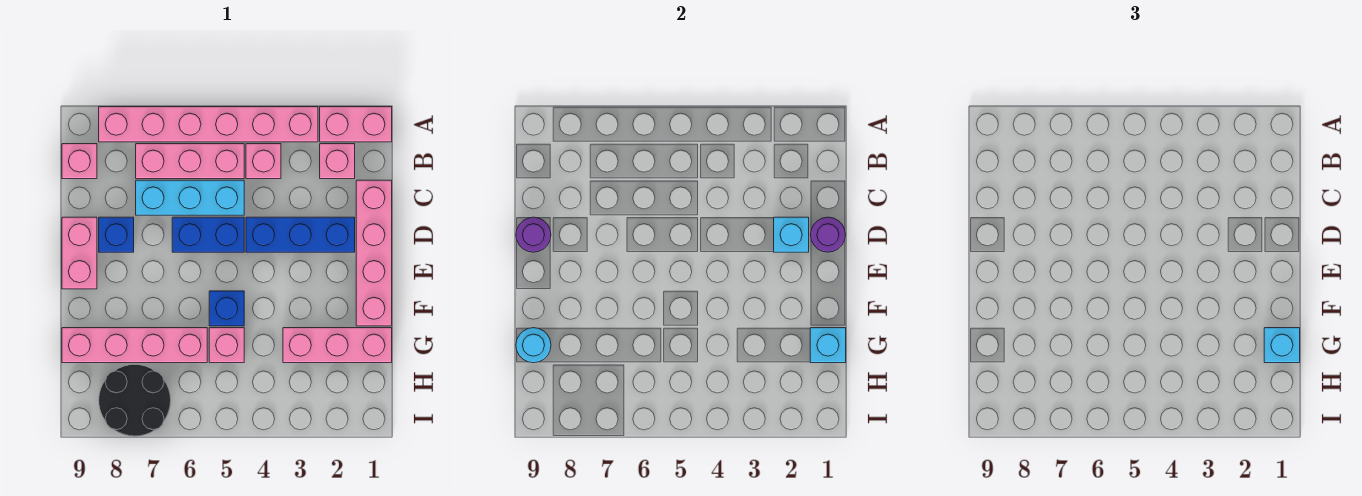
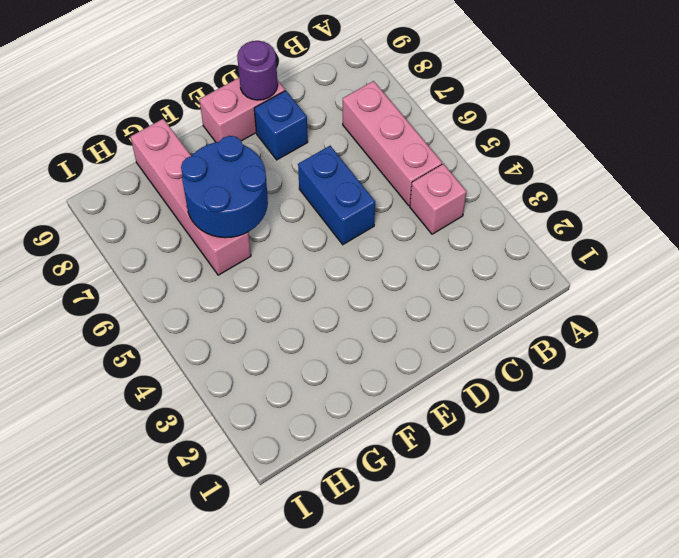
blue round brick F6:G7 level 2 -> none
none -> pink brick A1:A2 level 1
none -> pink brick A3:A8 level 1
none -> pink brick B2 level 1

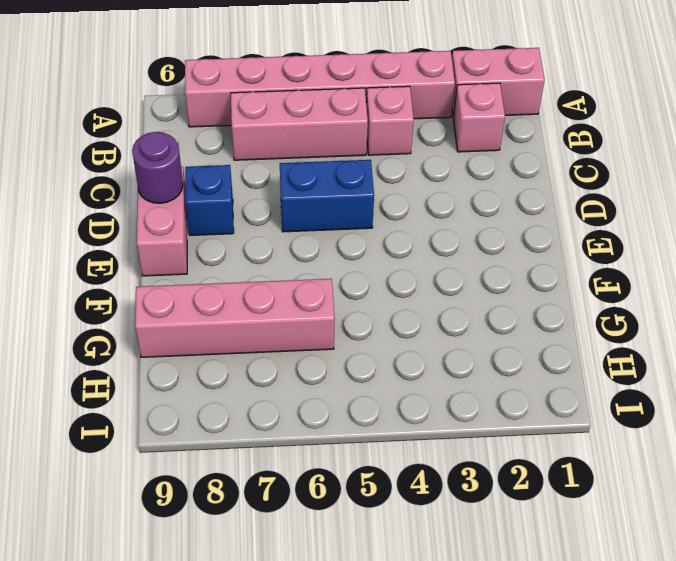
none -> pink brick B9 level 1
none -> pink brick C1:F1 level 1
none -> cyan brick C5:C7 level 1

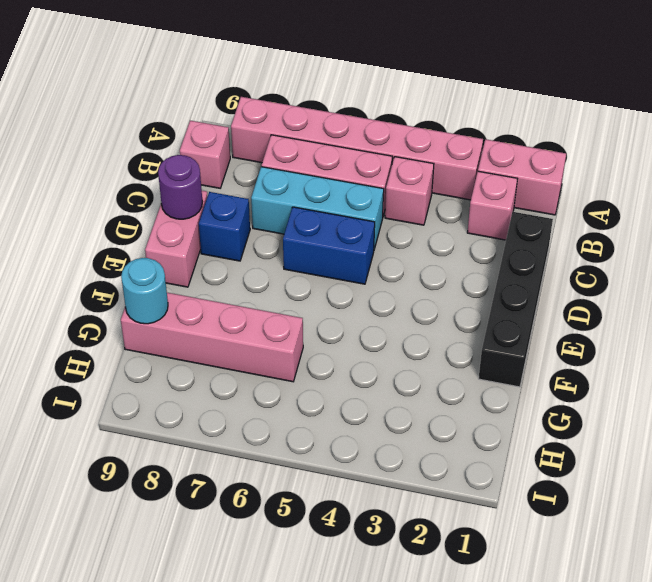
black brick C1:F1 level 1 -> pink brick C1:F1 level 1
none -> blue brick D2:D4 level 1
none -> blue brick F5 level 1
none -> pink brick G1:G3 level 1

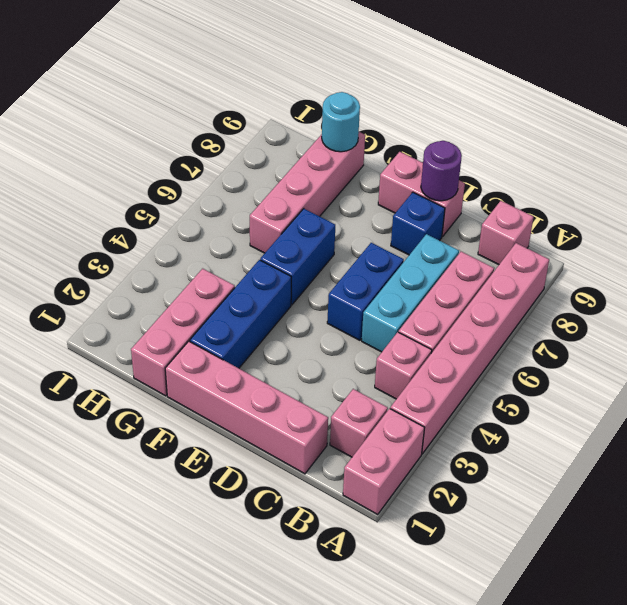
blue brick F2:F4 level 1 -> blue brick D2:D4 level 1
blue brick F5:F6 level 1 -> blue brick F5 level 1
none -> pink brick G5 level 1
none -> black round brick H7:I8 level 1
none -> purple round brick D1 level 2

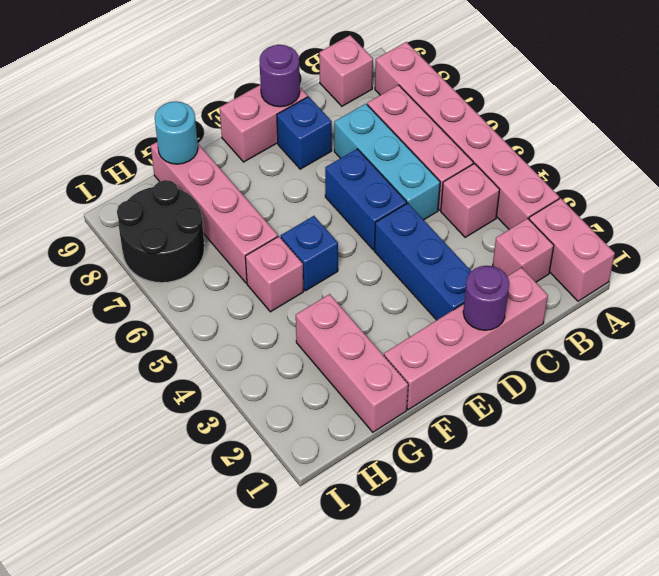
none -> cyan brick D2 level 2
none -> cyan brick G1 level 2
none -> cyan brick G1 level 3

